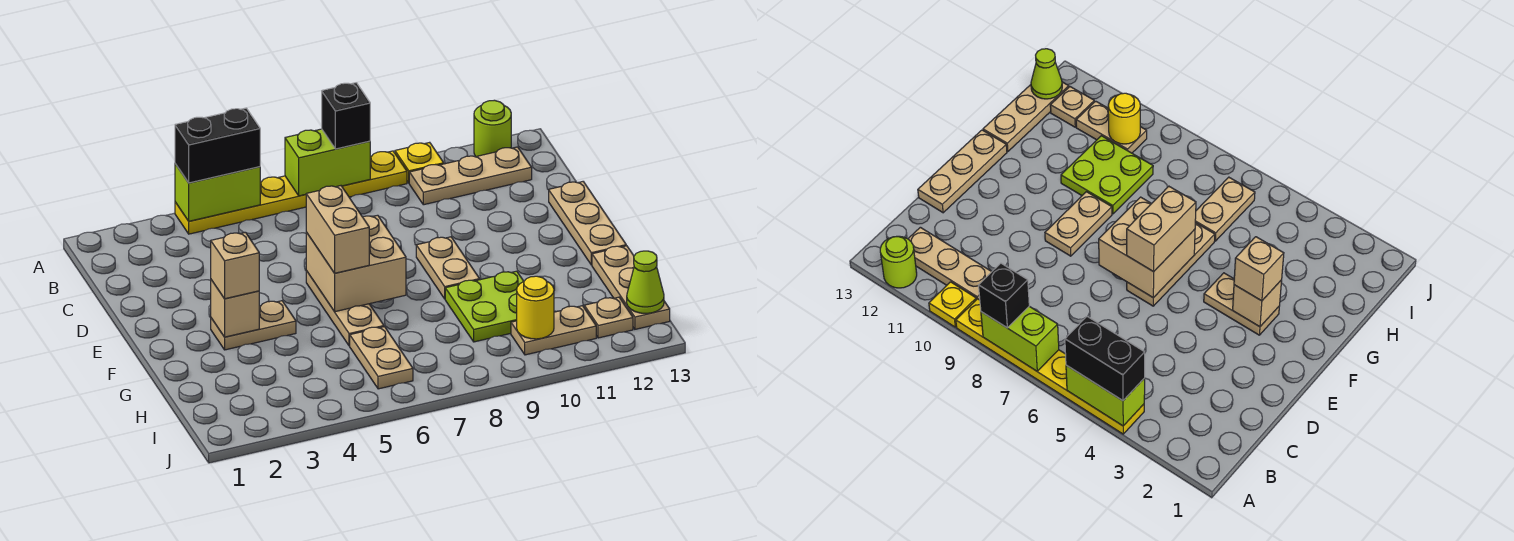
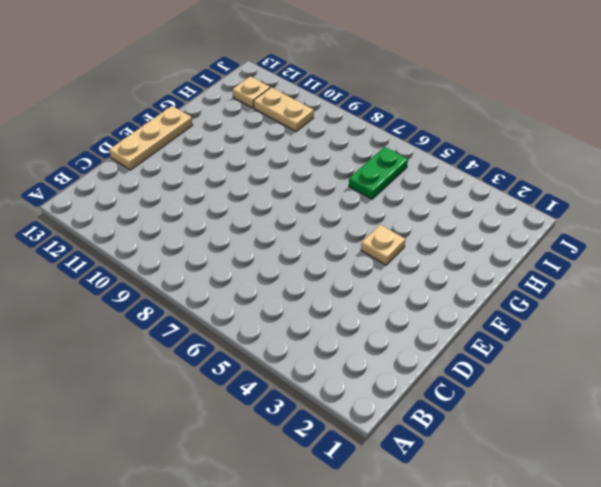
tan plate F4 level 1 -> tan plate F3:F4 level 1
green plate H6:I6 level 1 -> tan plate H6:I6 level 1
none -> yellow plate A4:A9 level 1
none -> yellow plate A10 level 1
none -> lime round brick A12 level 1

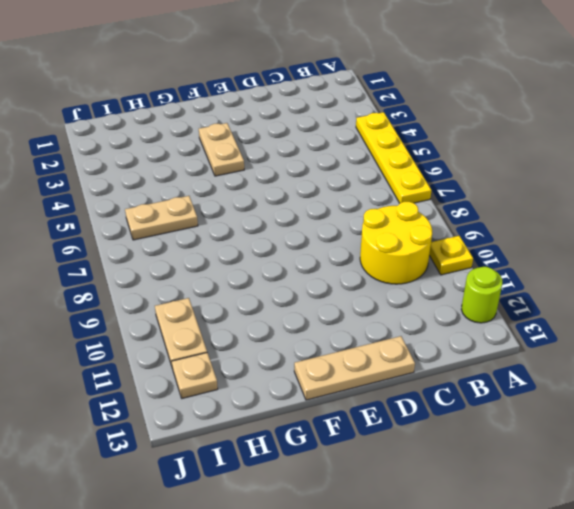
yellow plate A4:A7 level 1 -> yellow plate A4:A9 level 1
yellow round brick B9:C10 level 1 -> tan plate B10:B12 level 1
none -> tan plate E6:G6 level 1
none -> tan plate E9:F9 level 1
none -> lime plate G9:H10 level 1

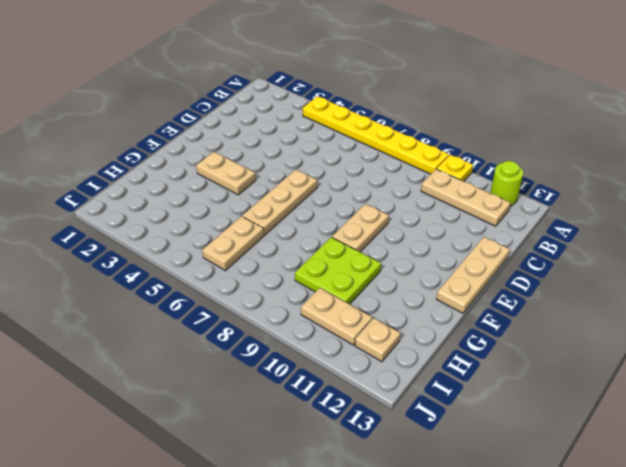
none -> tan plate G13:I13 level 1
none -> lime brick A4:A5 level 2
none -> lime brick A7:A8 level 2

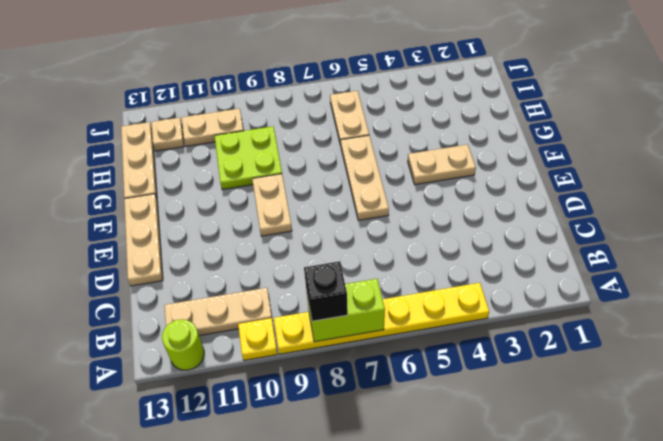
none -> lime brick A4:A5 level 2
none -> tan brick E6:F7 level 2
none -> tan brick F3 level 2

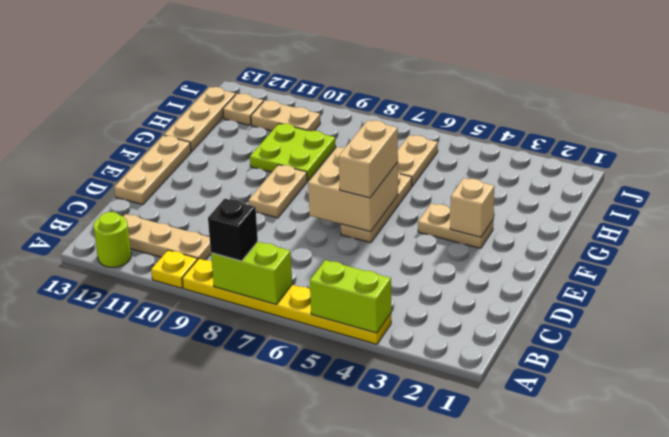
none -> yellow round brick I10 level 2
none -> lime cone I13 level 2
none -> black brick A4:A5 level 3

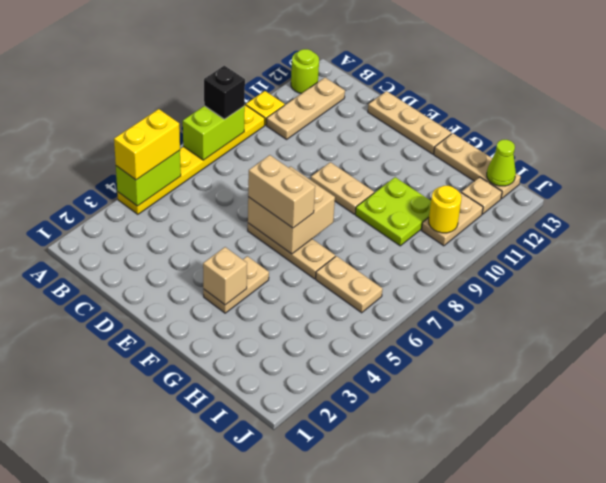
yellow brick A4:A5 level 3 -> black brick A4:A5 level 3
none -> tan brick F3 level 3

